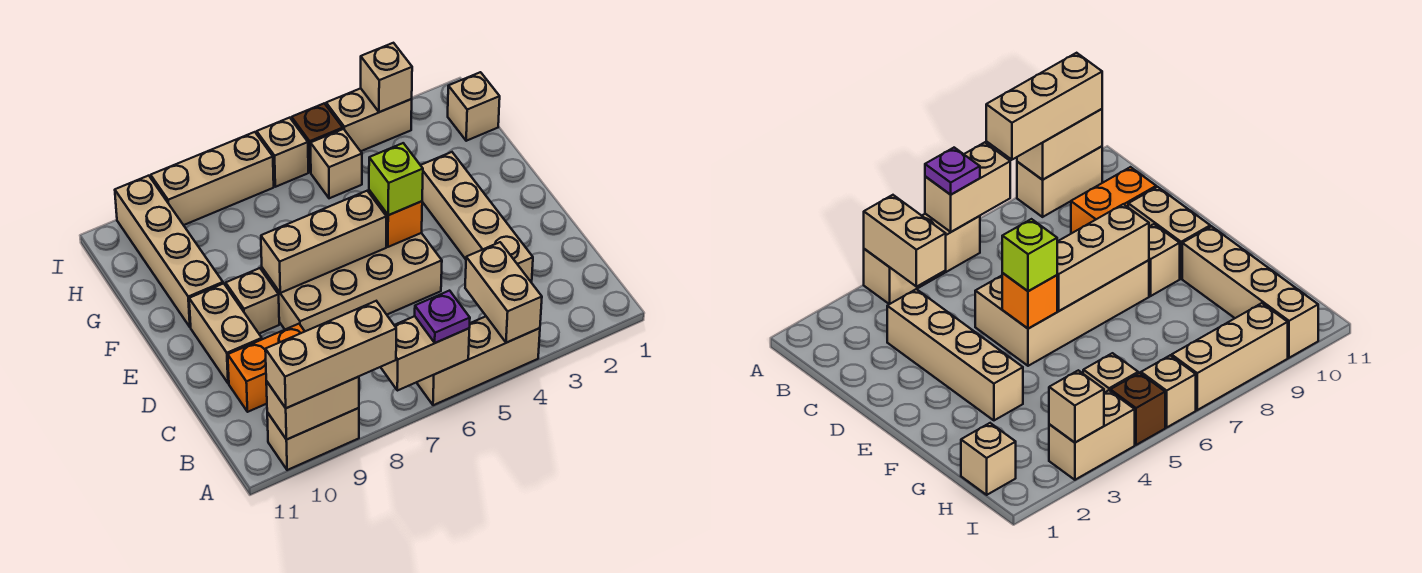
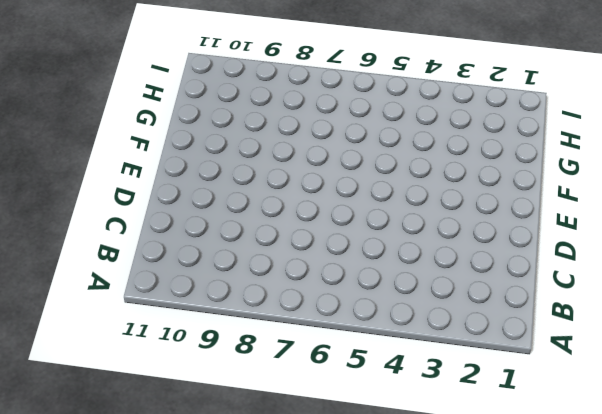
none -> tan brick A4:A6 level 1
none -> tan brick A9:A10 level 1
none -> tan brick C3:F3 level 1

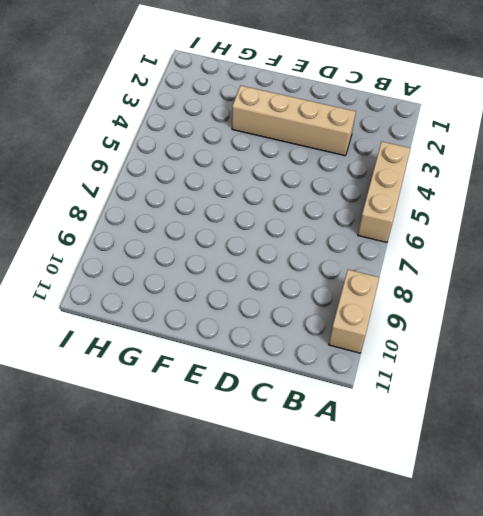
none -> orange brick C9:C10 level 1
none -> tan brick D5:E8 level 1
none -> tan brick D10:E10 level 1

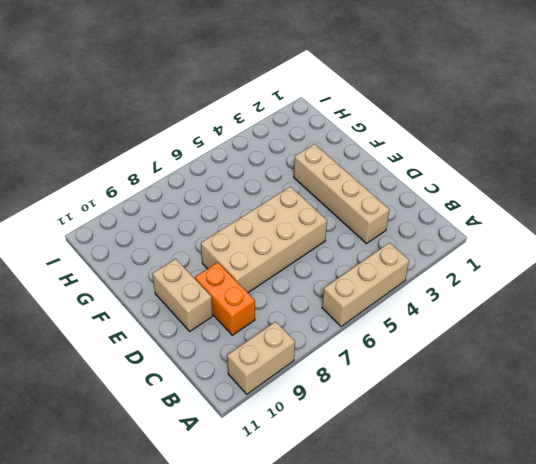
orange brick C9:D9 level 1 -> orange brick C9:C10 level 1
none -> tan brick E9 level 1
none -> tan brick F10:I10 level 1
none -> tan brick H1 level 1

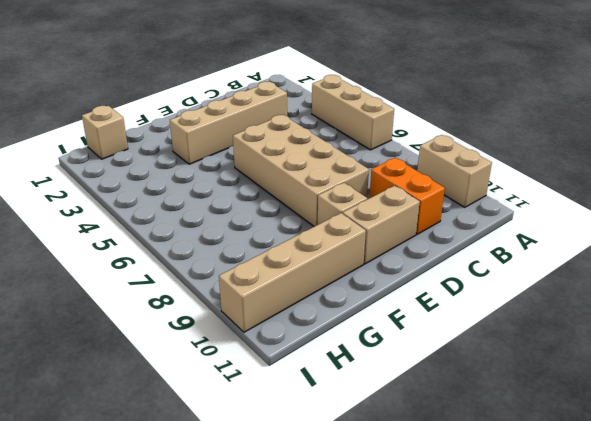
none -> tan brick H5 level 1
none -> tan brick I3:I4 level 1
none -> brown brick I5 level 1

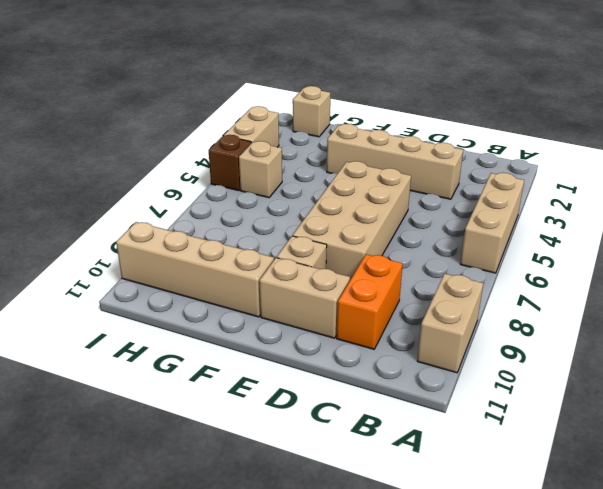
none -> tan brick I6 level 1
none -> tan brick I7:I9 level 1
none -> tan brick A4:B4 level 2

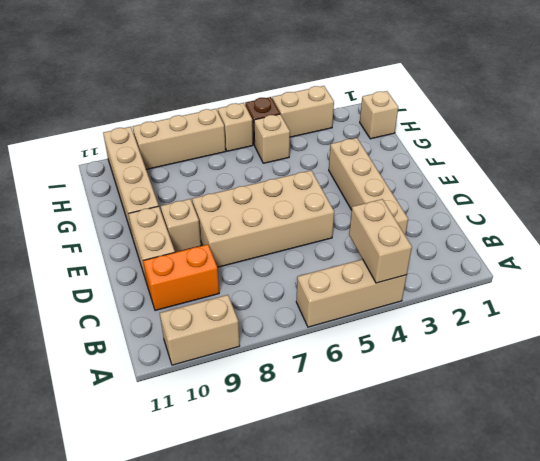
none -> tan brick A6:A7 level 2
none -> tan brick A9:A10 level 2
none -> orange brick E5 level 2

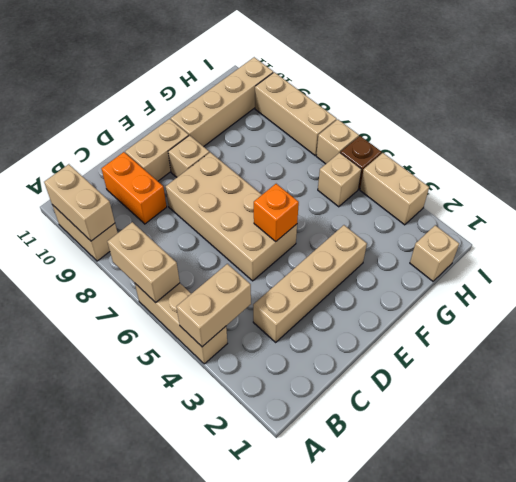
none -> tan brick E6:E8 level 2
none -> tan brick I3 level 2
none -> purple plate A6 level 3

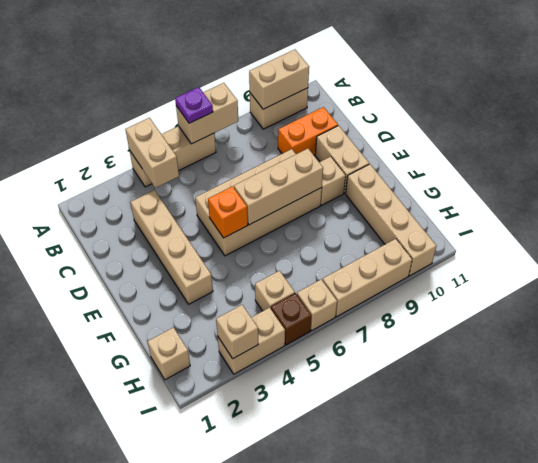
none -> tan brick A8:A10 level 3
none -> lime brick E5 level 3

